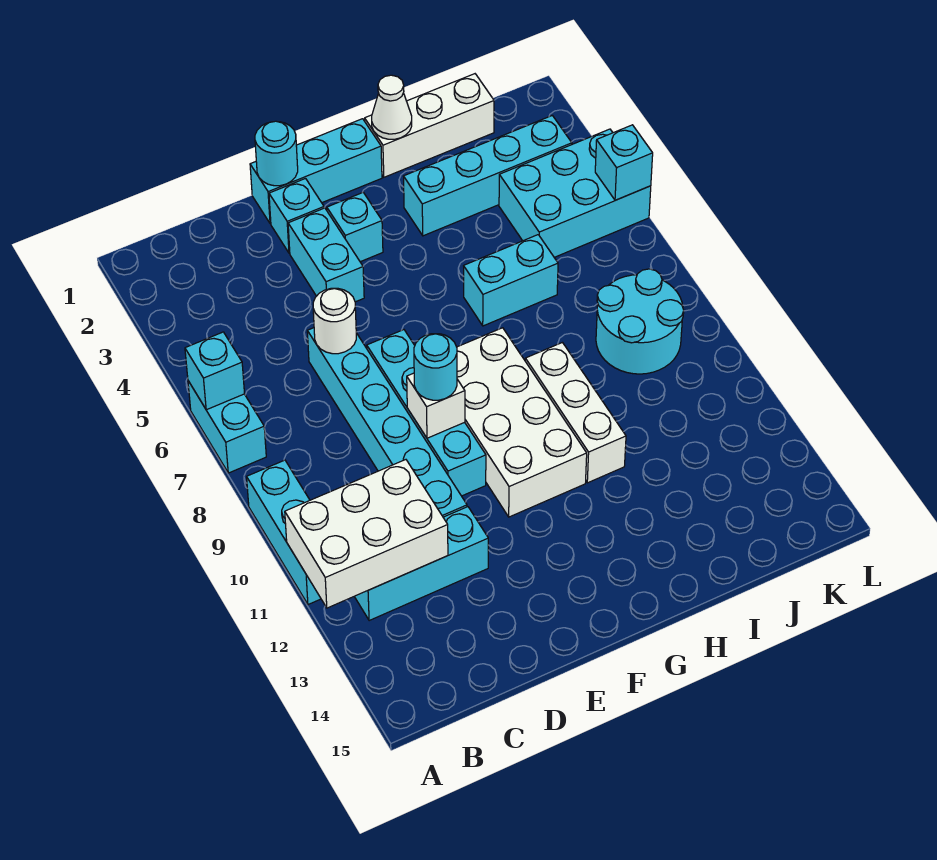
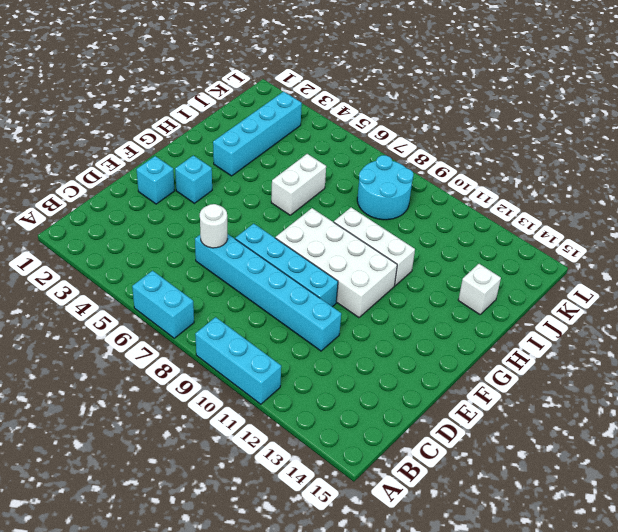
white brick H6:I6 level 1 -> cyan brick H6:I6 level 1
white brick I14 level 1 -> white brick E9 level 2
none -> cyan brick B12:D12 level 1
none -> cyan brick E1:G1 level 1
none -> cyan brick E3:E4 level 1

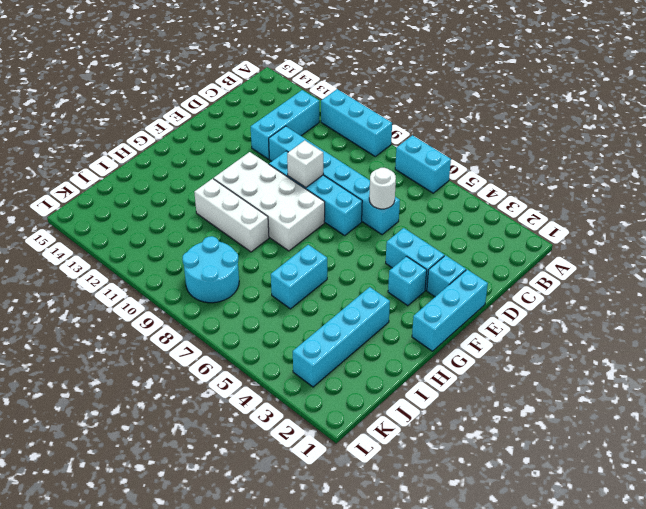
none -> white brick H1:J1 level 1
none -> cyan brick J4:L5 level 1
none -> cyan brick A6 level 2

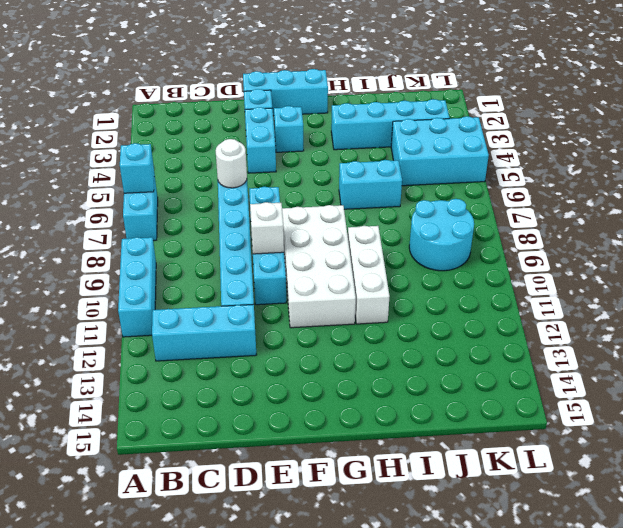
none -> white brick H1:J1 level 1
none -> white brick A11:C12 level 2
none -> cyan round brick E1 level 2

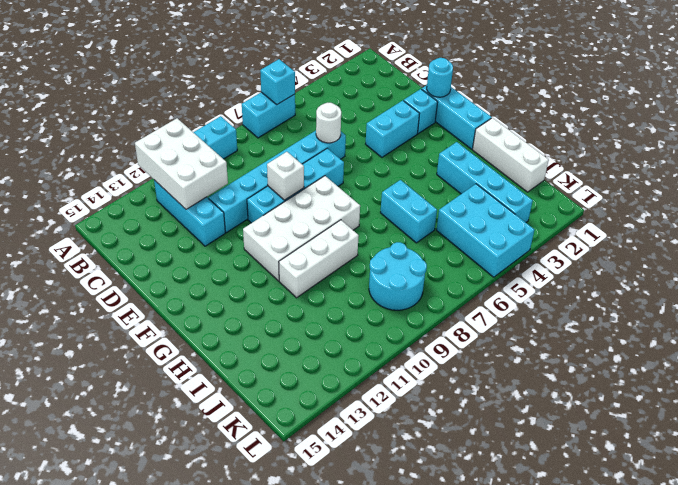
none -> cyan brick F3 level 1
none -> white cone H1 level 2
none -> cyan brick L5 level 2

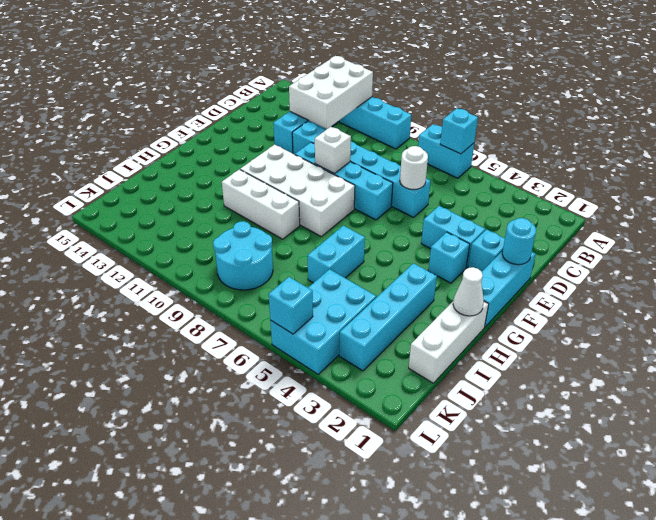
none -> cyan round brick E9 level 3

